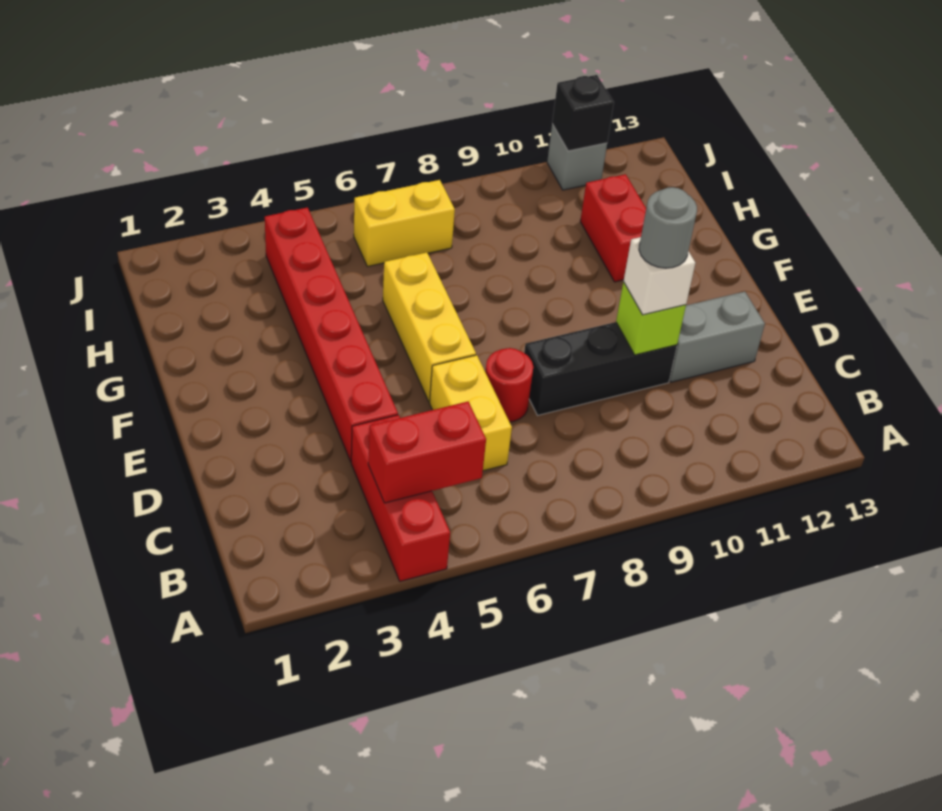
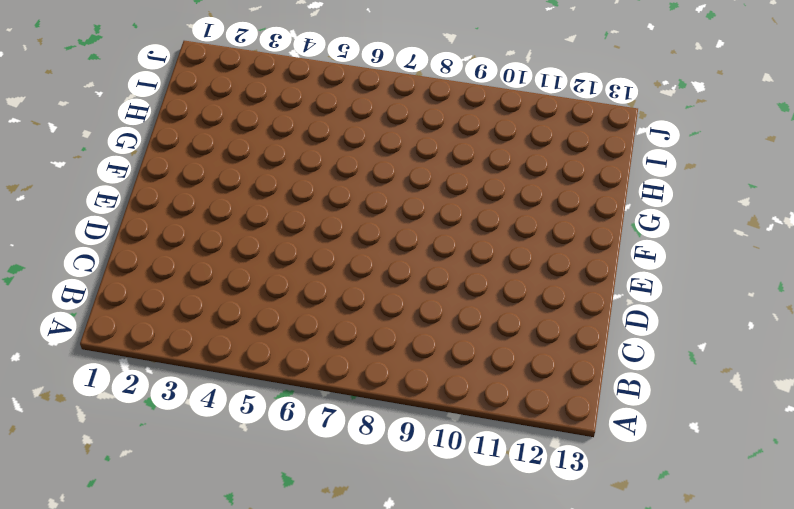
none -> red brick A4:C4 level 1
none -> yellow brick C6:D6 level 1
none -> red brick D4:I4 level 1

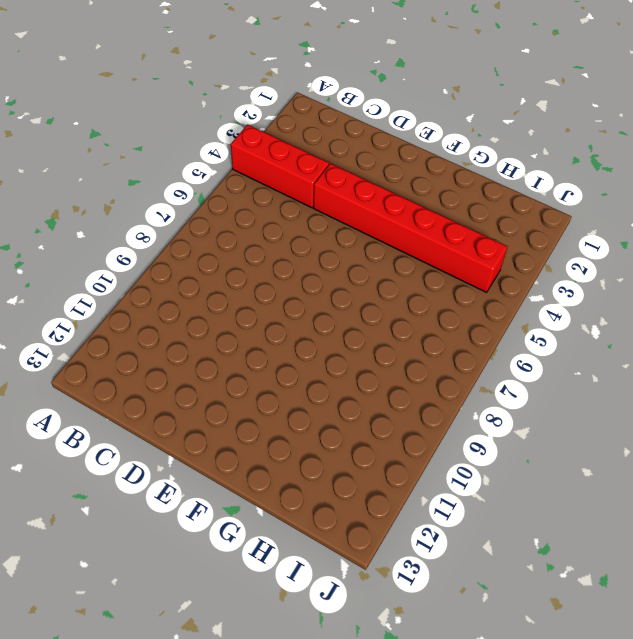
none -> yellow brick C6:D6 level 1
none -> red round brick D7 level 1
none -> black brick D8:D10 level 1

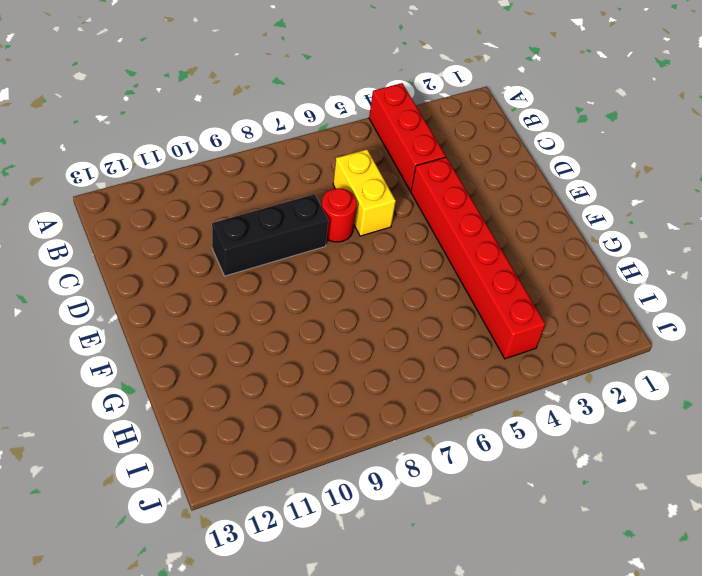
none -> grey brick D11:D12 level 1
none -> yellow brick E6:G6 level 1
none -> red brick G11:H11 level 1

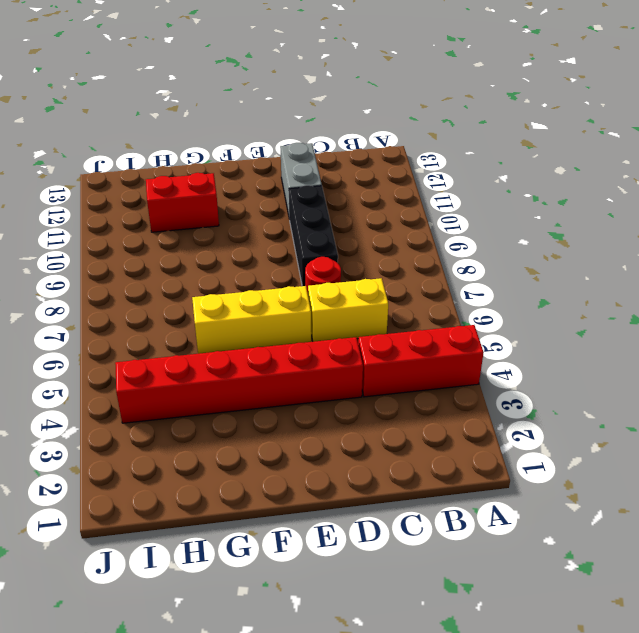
none -> yellow brick I6:I7 level 1
none -> grey brick J11 level 1
none -> red brick B4:B5 level 2

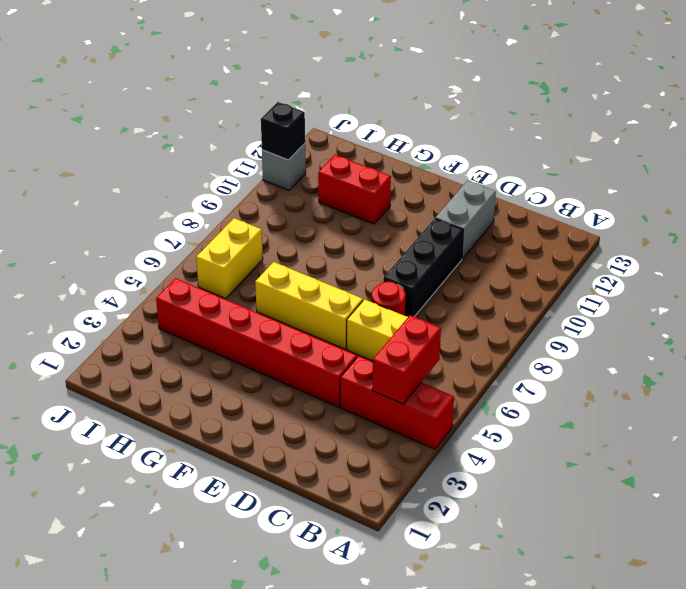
none -> lime brick D10 level 2
none -> white brick D10 level 3
none -> grey round brick D10 level 4

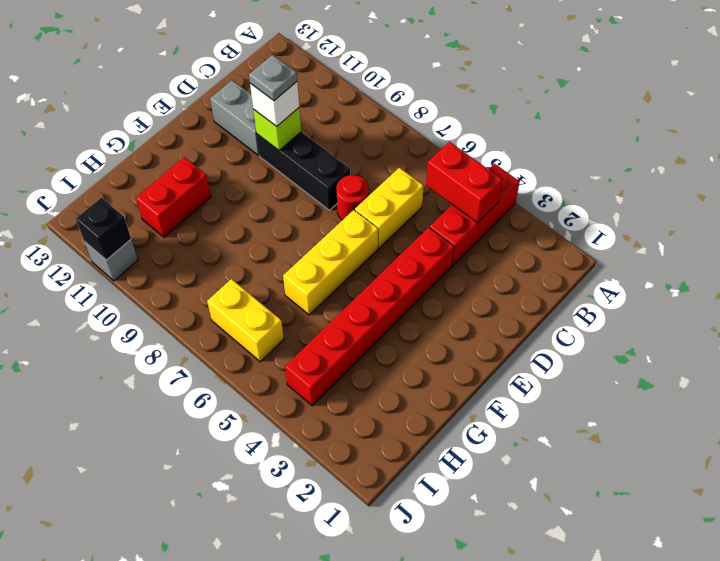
grey plate D10 level 4 -> grey round brick D10 level 4

